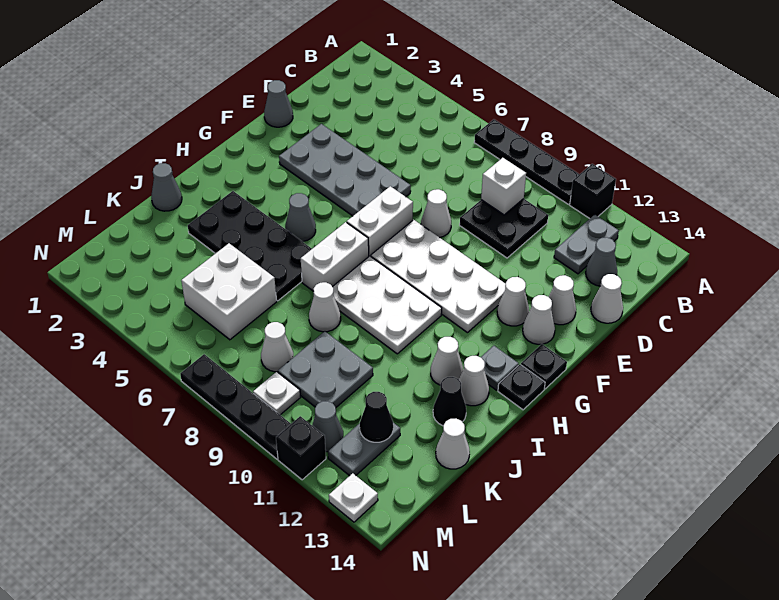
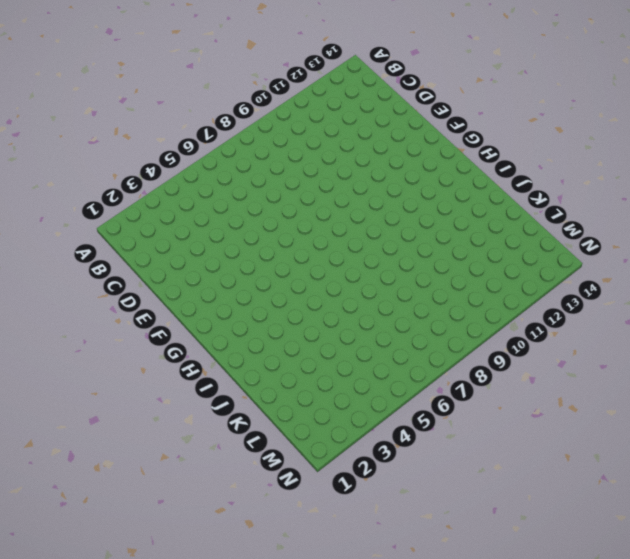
none -> black plate A7:A10 level 1
none -> black brick A11 level 1
none -> grey plate B12:C12 level 1
none -> black plate C9:D10 level 1

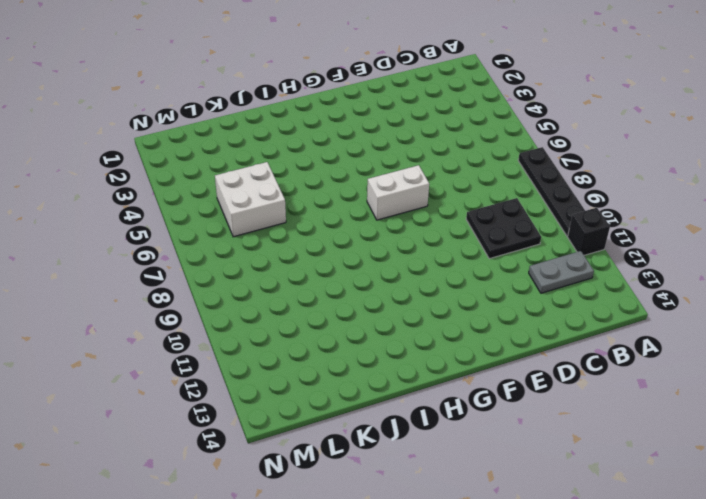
none -> grey cone C13 level 1
none -> white cone D14 level 1
none -> grey cone E1 level 1
none -> grey plate E3:F6 level 1

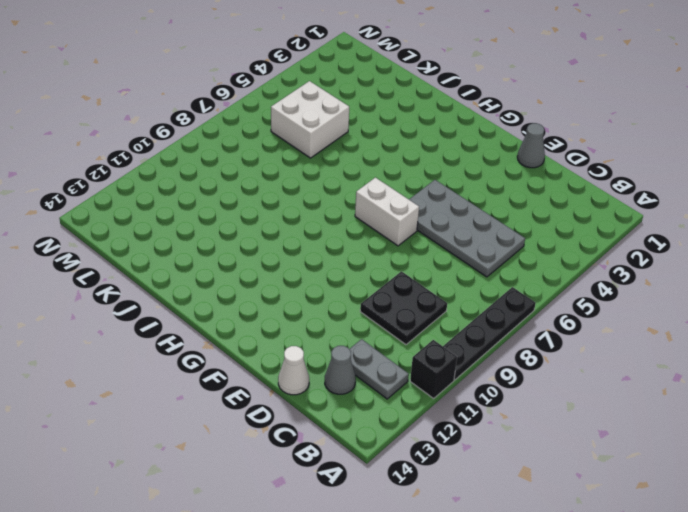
grey plate C5:F6 level 1 -> grey plate E3:F6 level 1
none -> white cone E8 level 1
none -> white cone E13 level 1
none -> white plate F8:G11 level 1
none -> white cone F12 level 1

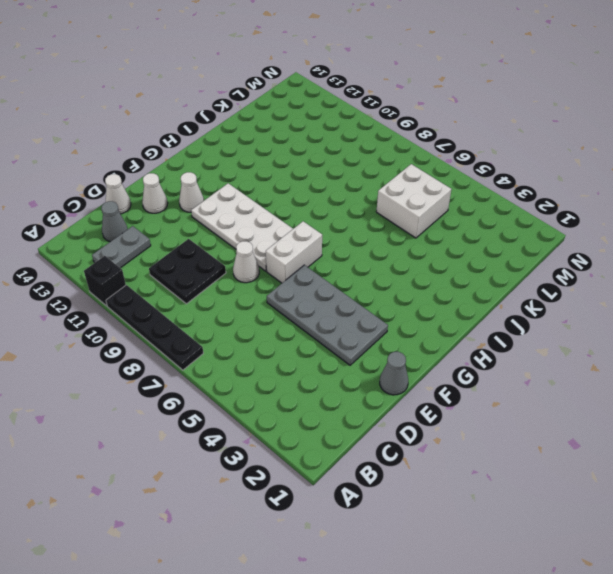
none -> white cone F13 level 1
none -> black plate G14 level 1
none -> grey cone H5 level 1
none -> white brick H7:I7 level 1

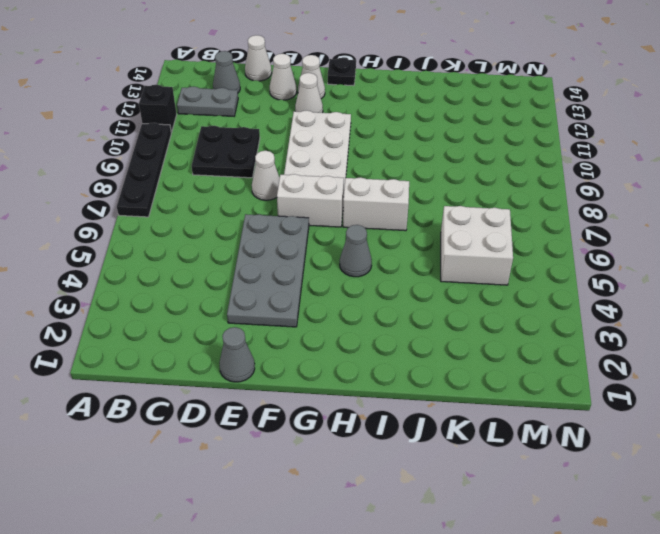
none -> white plate H8:I10 level 1
none -> grey plate H13 level 1
none -> black plate H14 level 1
none -> black plate I3:J6 level 1

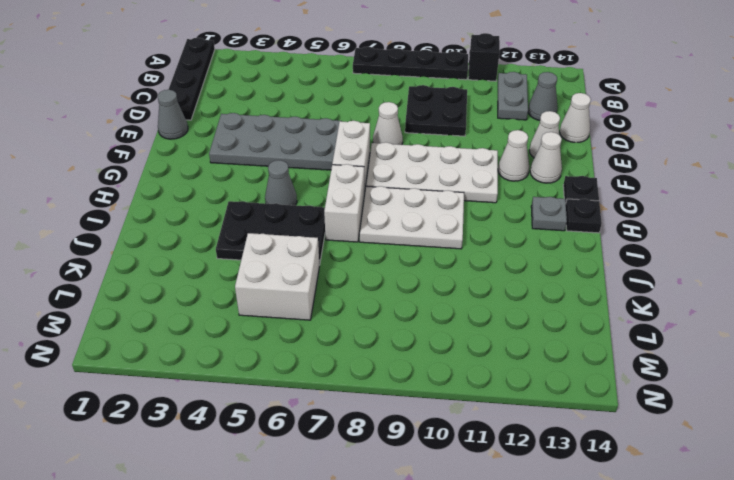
black plate A1:D1 level 1 -> black plate N7:N10 level 1
black plate I4:J6 level 1 -> black plate I3:J6 level 1
none -> white cone I12 level 1
none -> white cone I13 level 1
none -> grey cone J1 level 1
none -> white cone J8 level 1

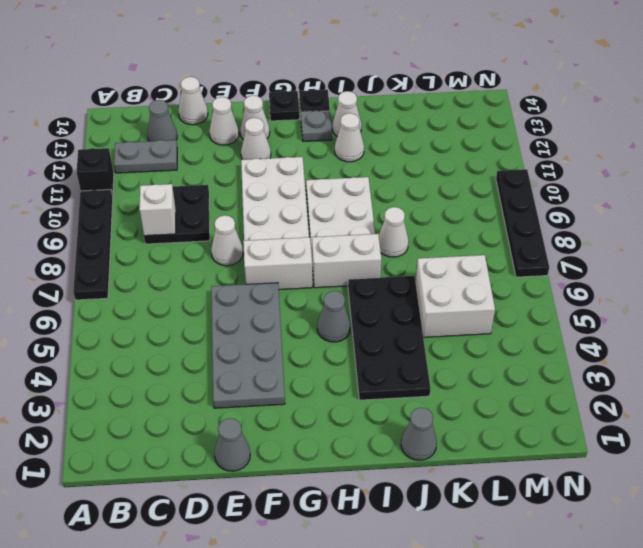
none -> black cone J13 level 1
none -> grey plate K9:L10 level 1
none -> white cone K14 level 1
none -> white cone L8 level 1

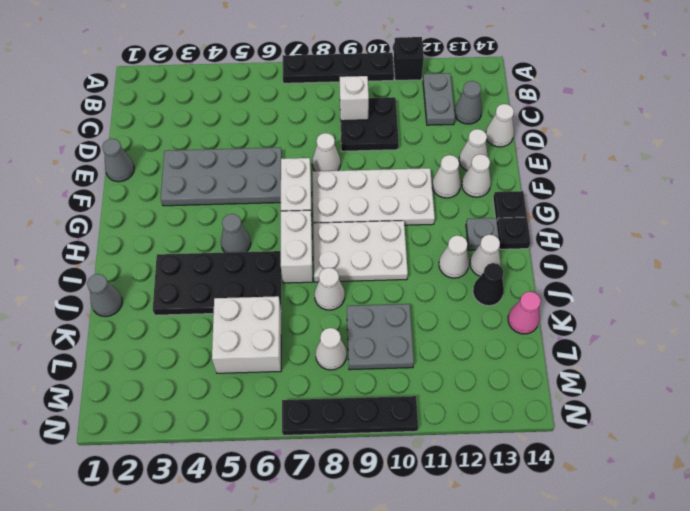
pink cone K14 level 1 -> white cone K14 level 1
none -> grey plate L12:M12 level 1
none -> white plate M9 level 1
none -> grey cone M11 level 1
none -> black brick N11 level 1

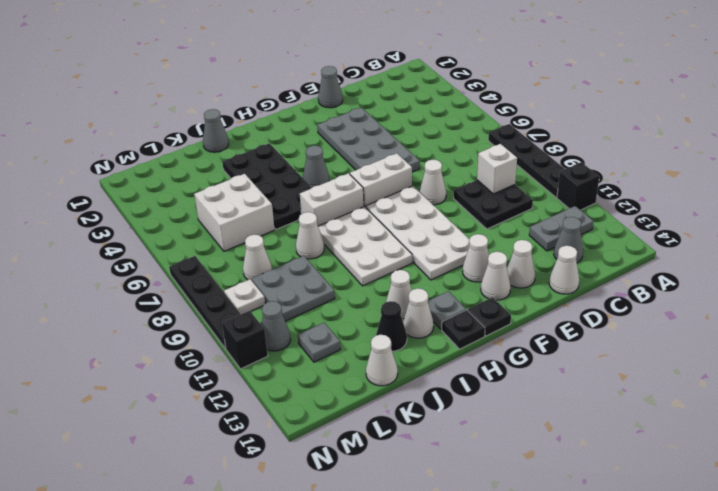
grey plate L12 level 1 -> grey plate L12:M12 level 1
none -> white plate N13 level 1
none -> black cone L12 level 2

